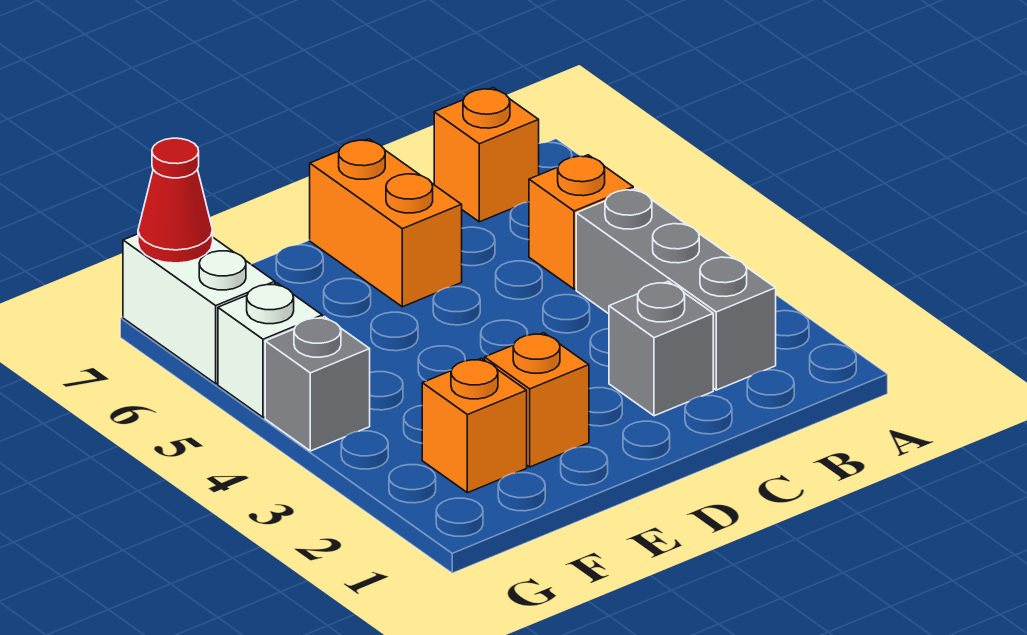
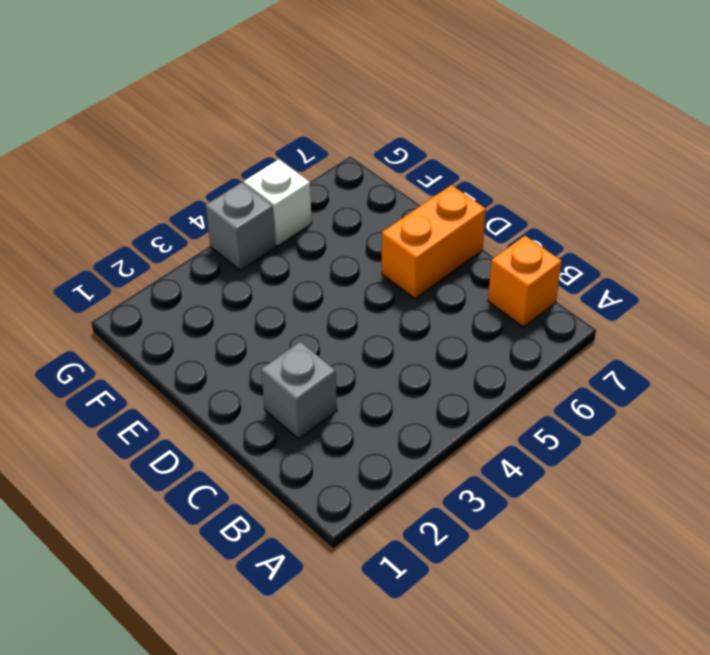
none -> grey brick B2:B4 level 1
none -> orange brick B5 level 1

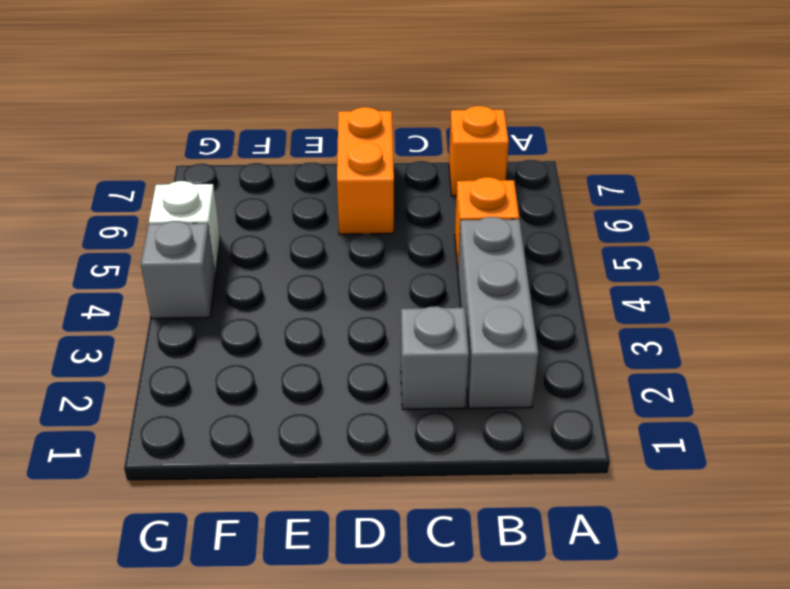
none -> orange brick E2 level 1
none -> orange brick F2 level 1

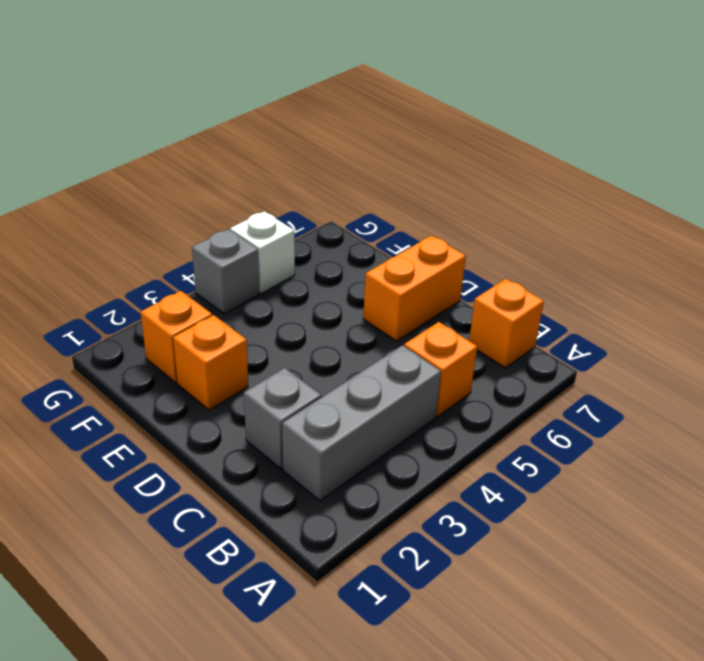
none -> white brick G6:G7 level 1
none -> red cone G7 level 2

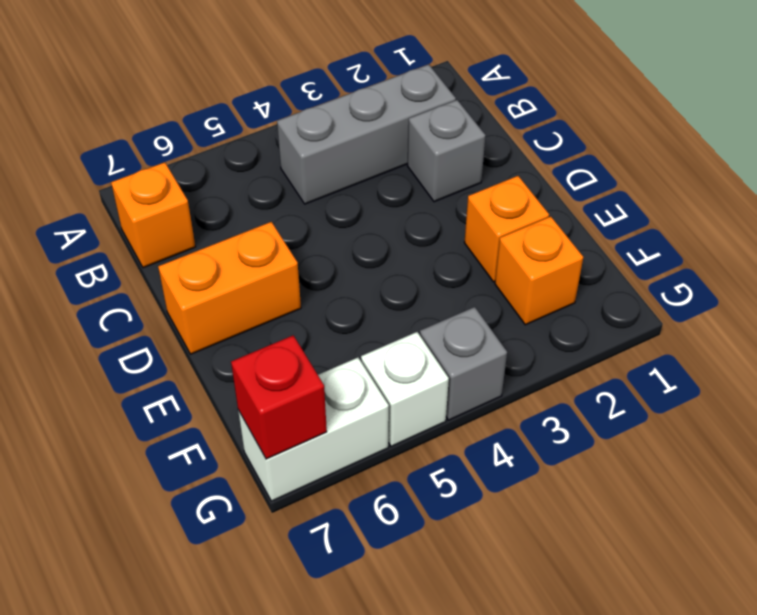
red brick G7 level 2 -> red cone G7 level 2
none -> orange brick B5 level 1

